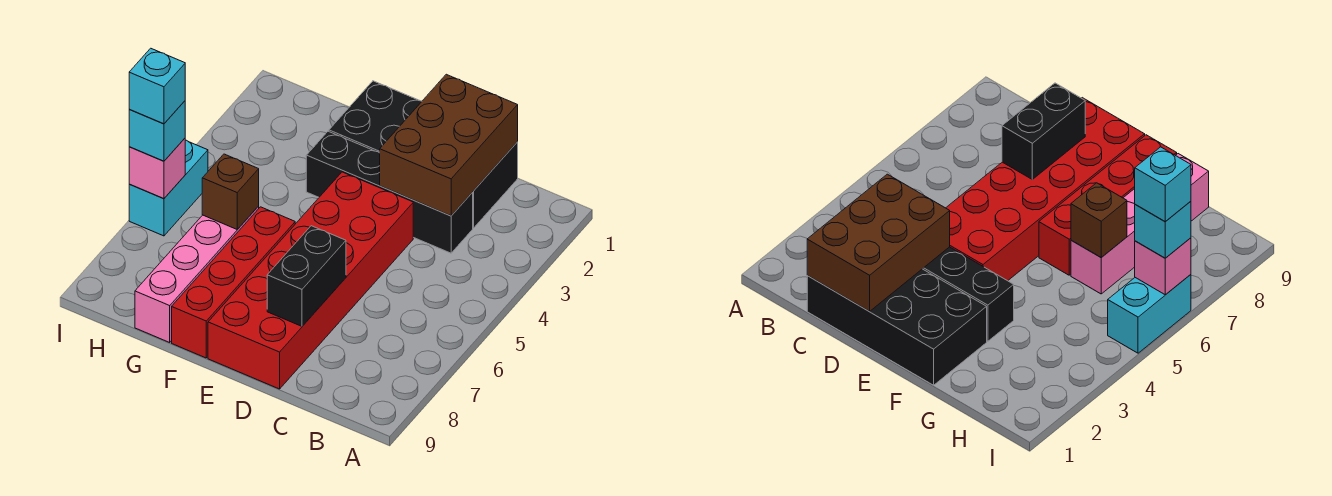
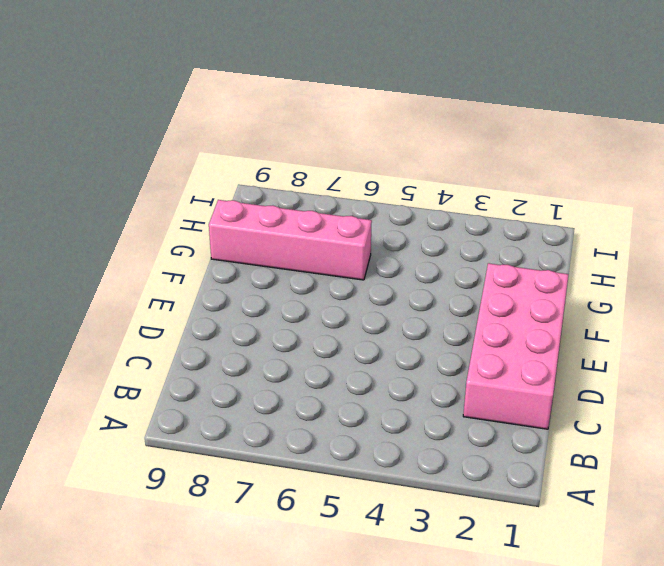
pink brick C1:F2 level 1 -> black brick C1:F2 level 1
none -> black brick C3:F3 level 1
none -> red brick D4:E9 level 1
none -> red brick F6:F9 level 1

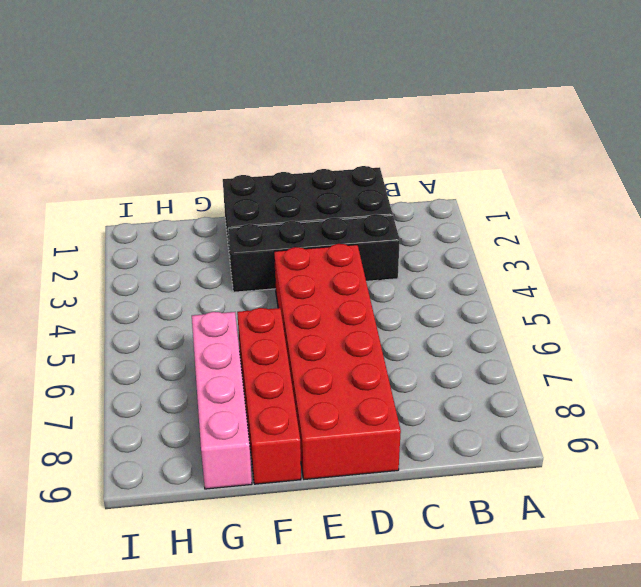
none -> cyan brick I5:I6 level 1
none -> brown brick C1:D3 level 2
none -> black brick D7:D8 level 2

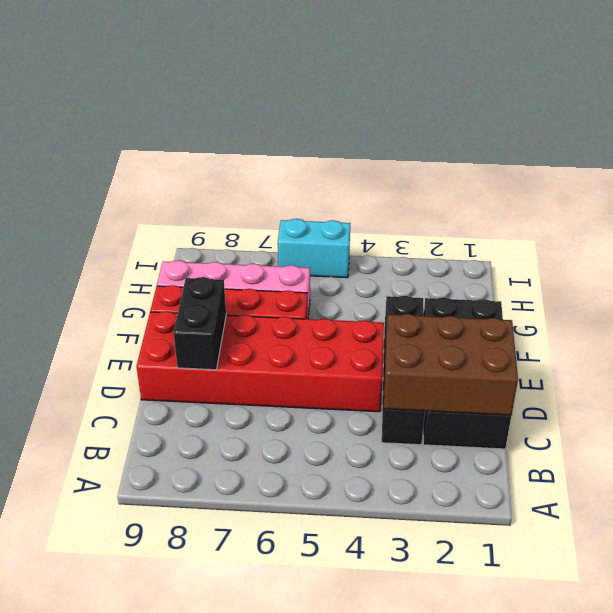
black brick D8:E8 level 2 -> black brick D7:D8 level 2
none -> brown brick G6 level 2
none -> pink brick I6 level 2
none -> cyan brick I6 level 3

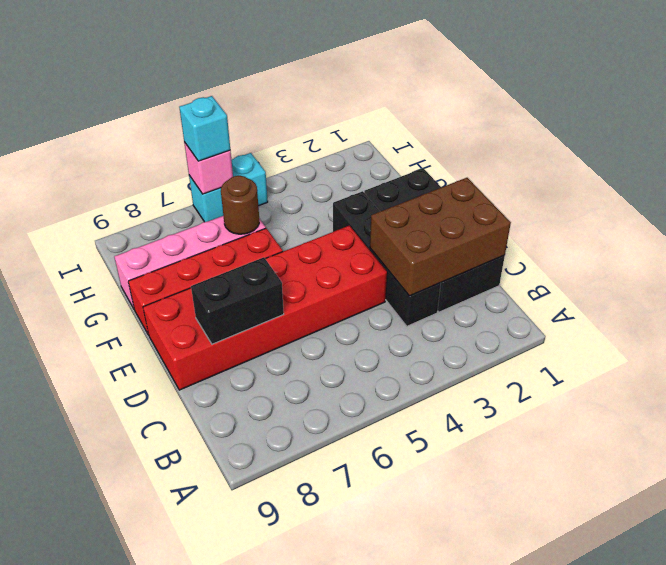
brown round brick G6 level 2 -> brown brick G6 level 2
none -> cyan brick I6 level 4

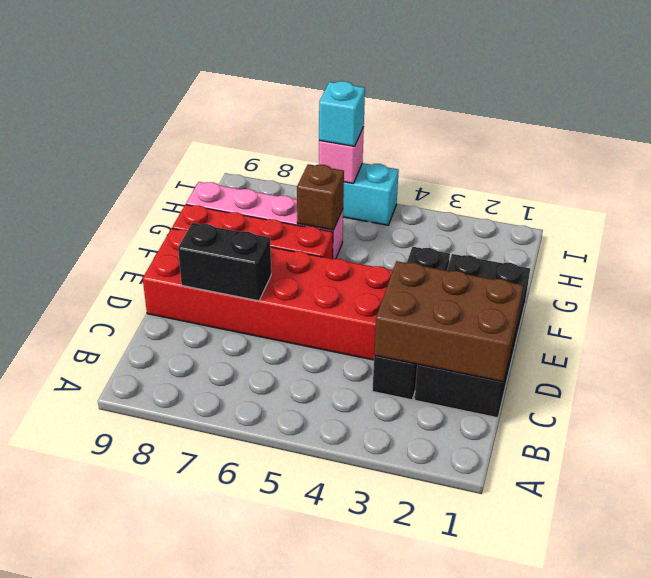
none -> cyan brick I6 level 4

